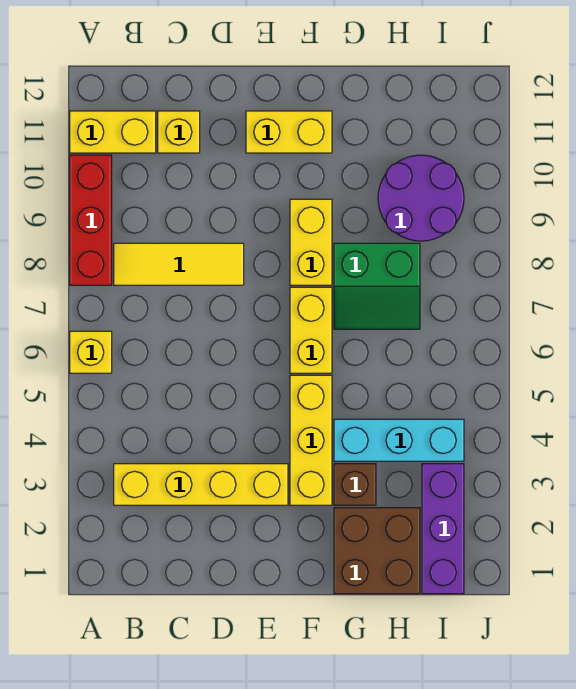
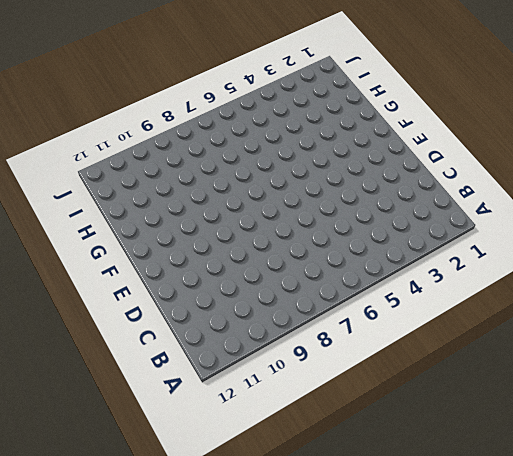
none -> yellow brick A6 level 1
none -> red brick A8:A10 level 1
none -> yellow brick A11:B11 level 1

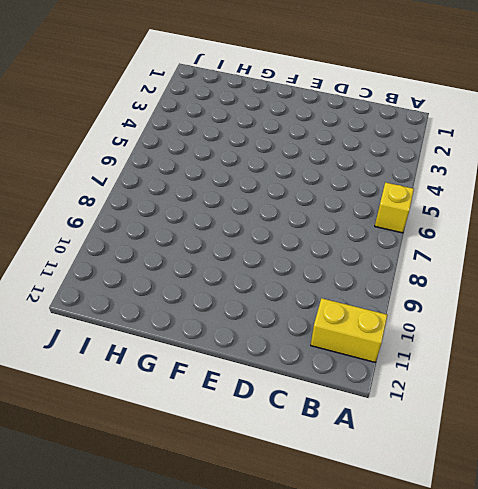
none -> red brick A8:A10 level 1
none -> yellow brick B3:E3 level 1
none -> yellow tile B8:D8 level 1

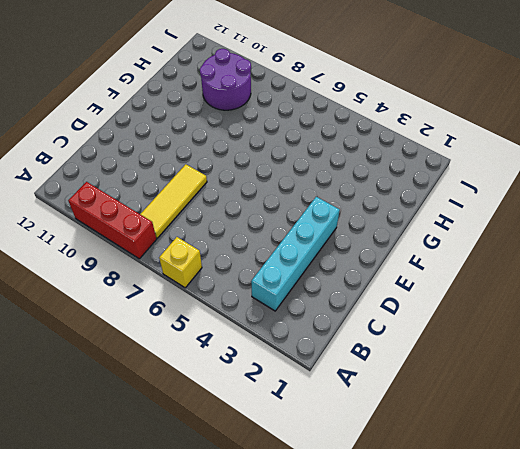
cyan brick B3:E3 level 1 -> yellow brick B3:E3 level 1
none -> yellow brick A11:B11 level 1
none -> yellow brick C11 level 1
none -> yellow brick E11:F11 level 1

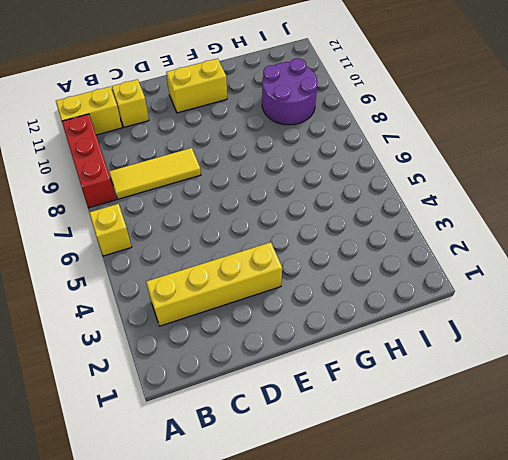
none -> yellow brick F3:F5 level 1
none -> yellow brick F6:F7 level 1
none -> yellow brick F8:F9 level 1

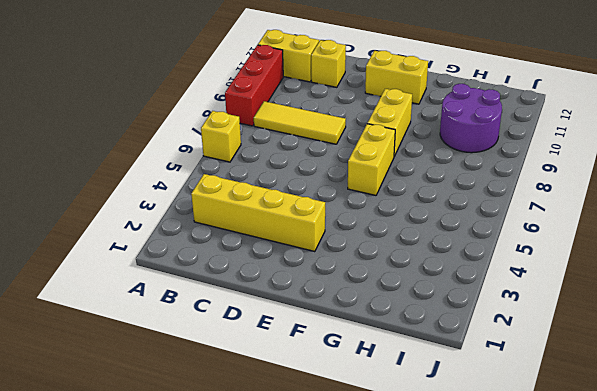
none -> yellow brick F3:F5 level 1
none -> brown brick G1:H2 level 1
none -> brown brick G3 level 1

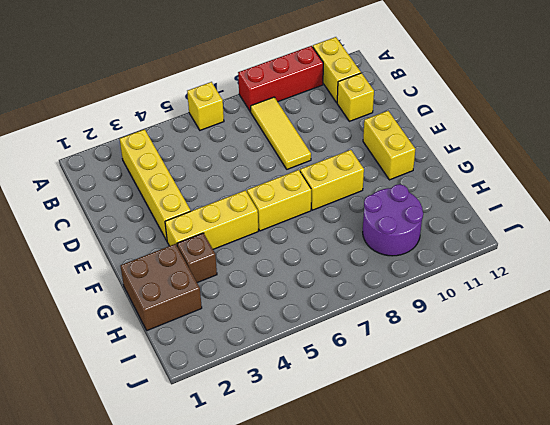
none -> cyan brick G4:I4 level 1
none -> green slope G7:H8 level 1 top 8
none -> purple brick I1:I3 level 1

